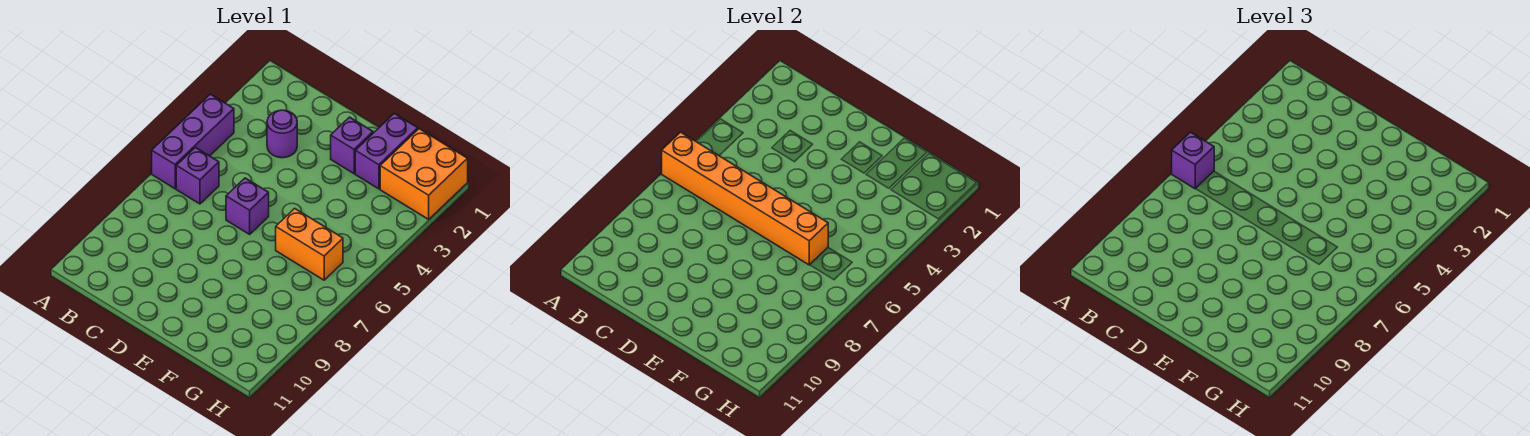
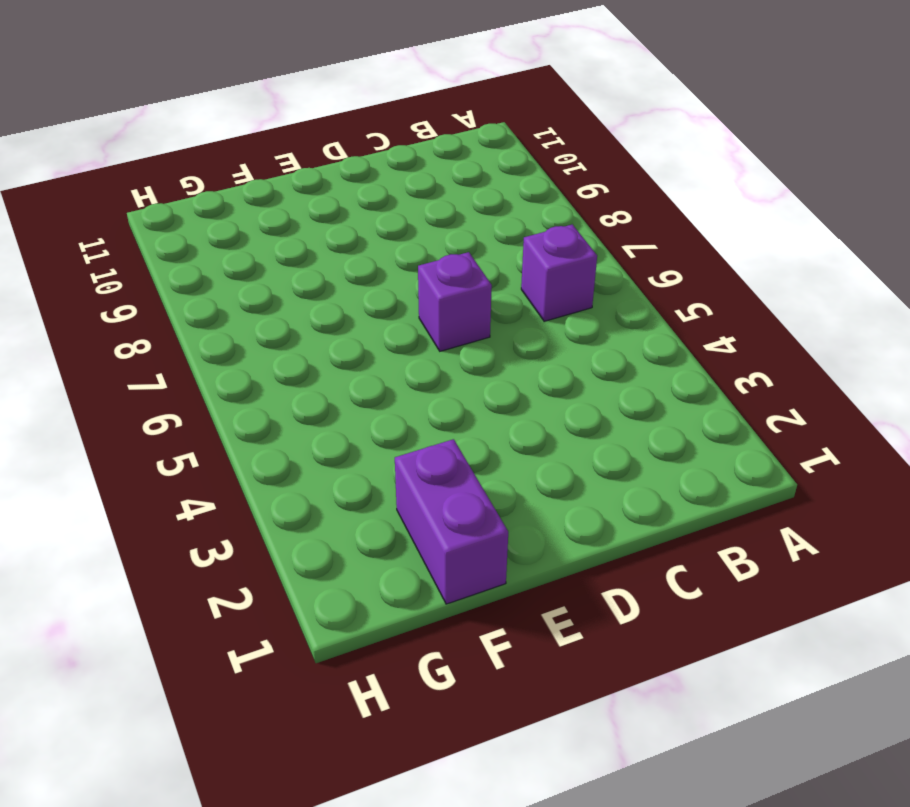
none -> purple brick A4:A6 level 1
none -> purple round brick C3 level 1

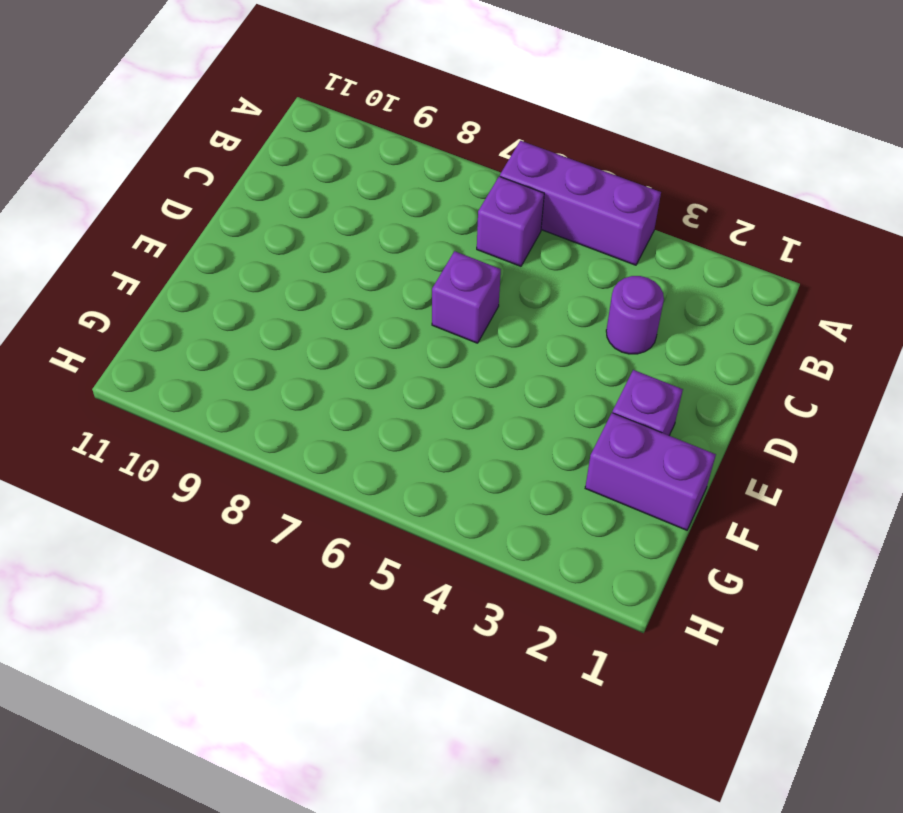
none -> orange brick F6:G6 level 1
none -> orange brick G1:H2 level 1

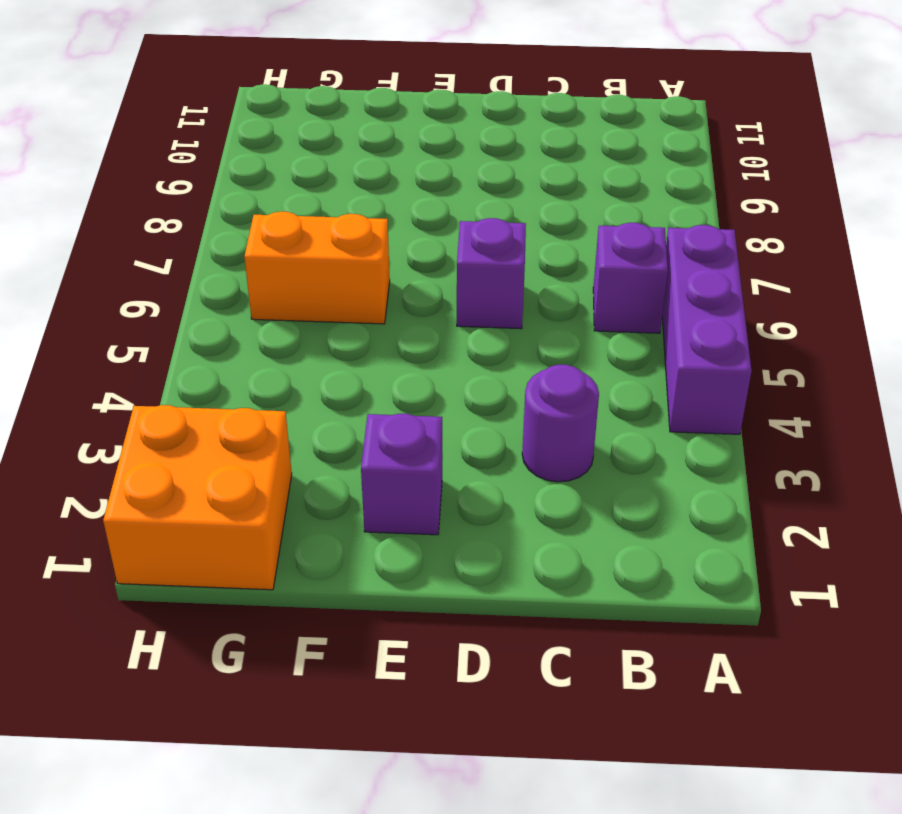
none -> purple brick F1:F2 level 1
none -> orange brick A6:F6 level 2

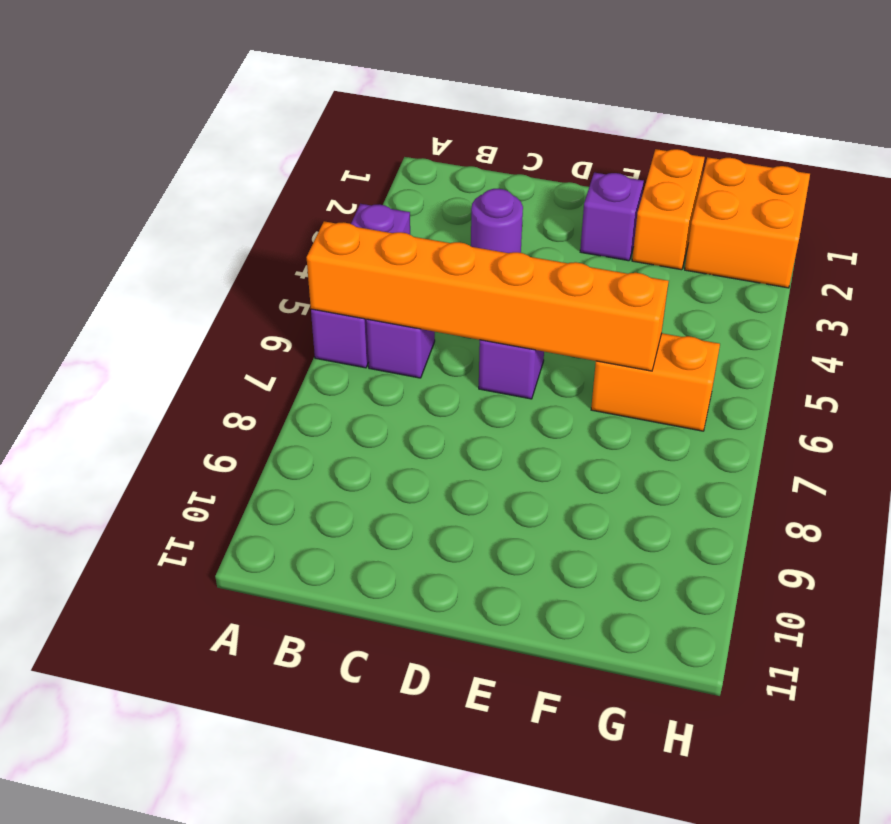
orange brick F1:F2 level 1 -> purple brick F1:F2 level 1
none -> purple brick A6 level 3

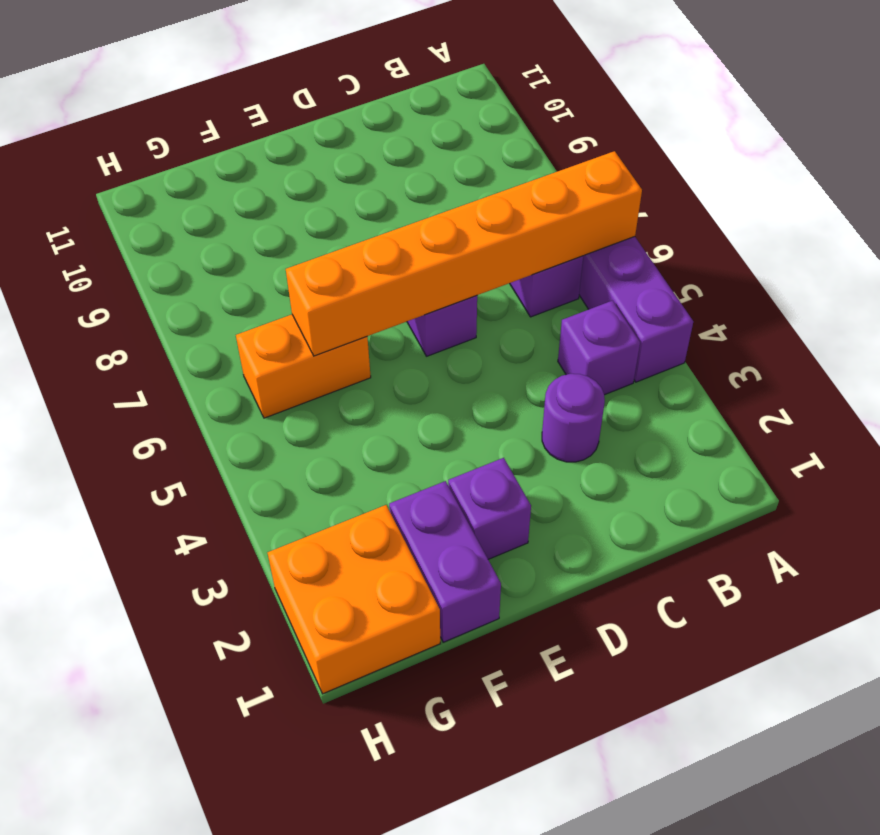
purple brick B4 level 1 -> purple brick A6 level 3

